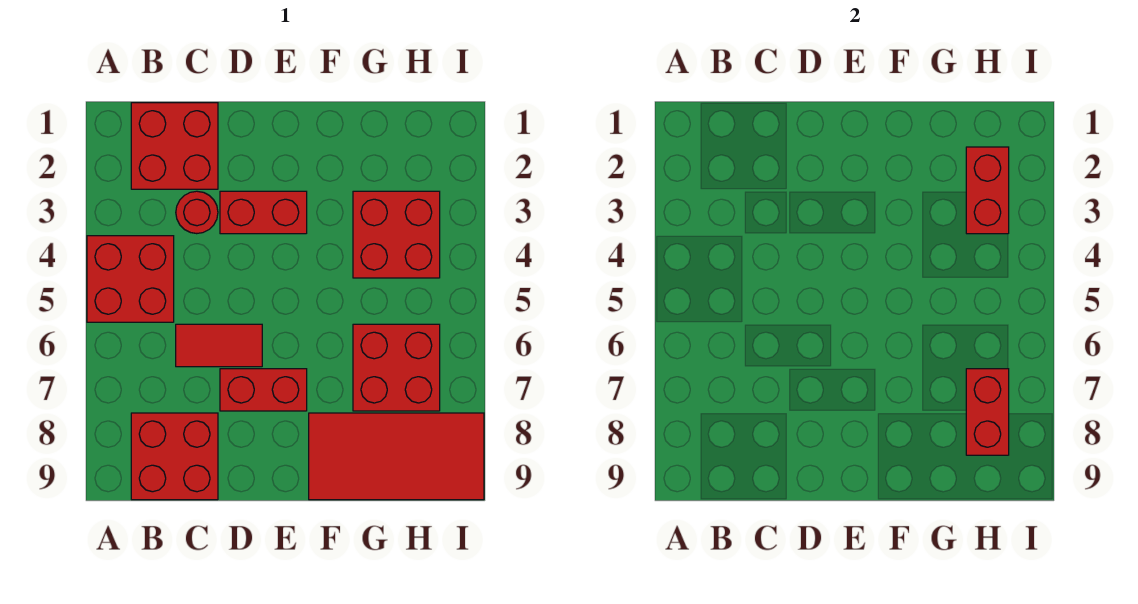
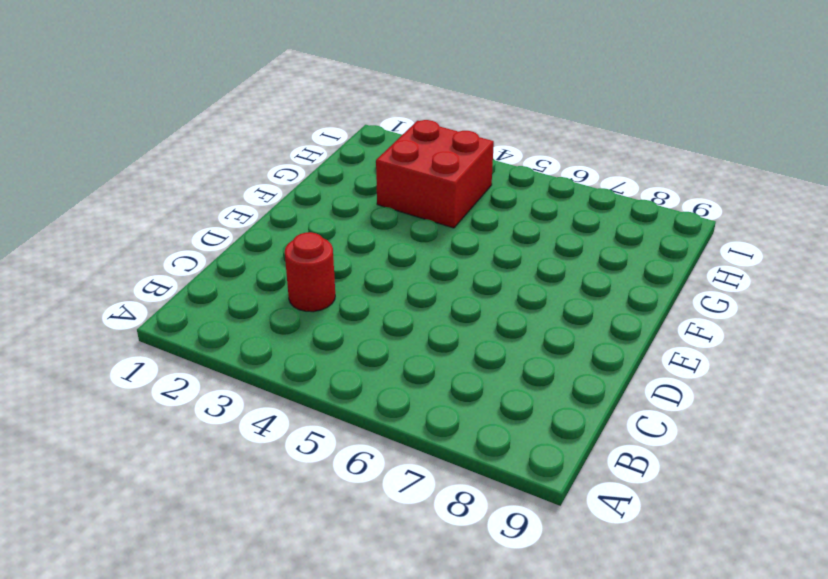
none -> red brick A4:B5 level 1
none -> red brick B1:C2 level 1
none -> red brick B8:C9 level 1

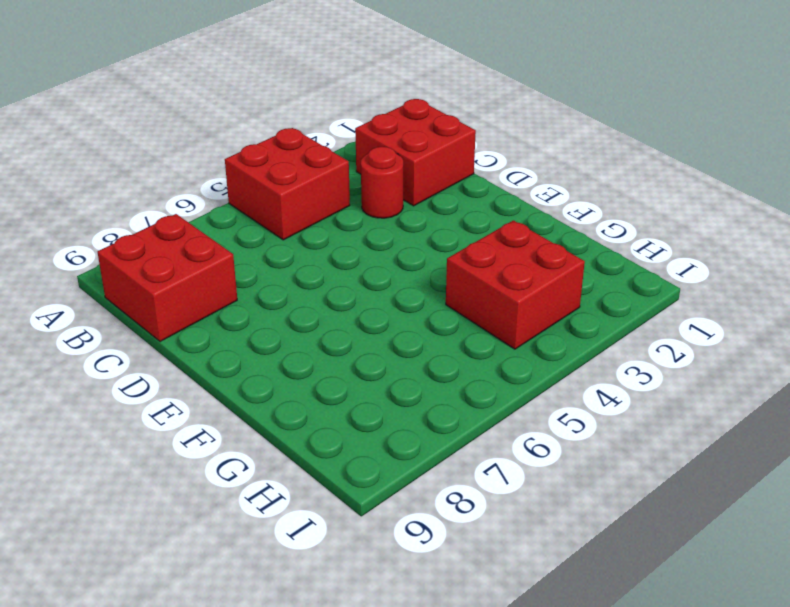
none -> red tile C6:D6 level 1
none -> red brick D3:E3 level 1
none -> red brick D7:E7 level 1

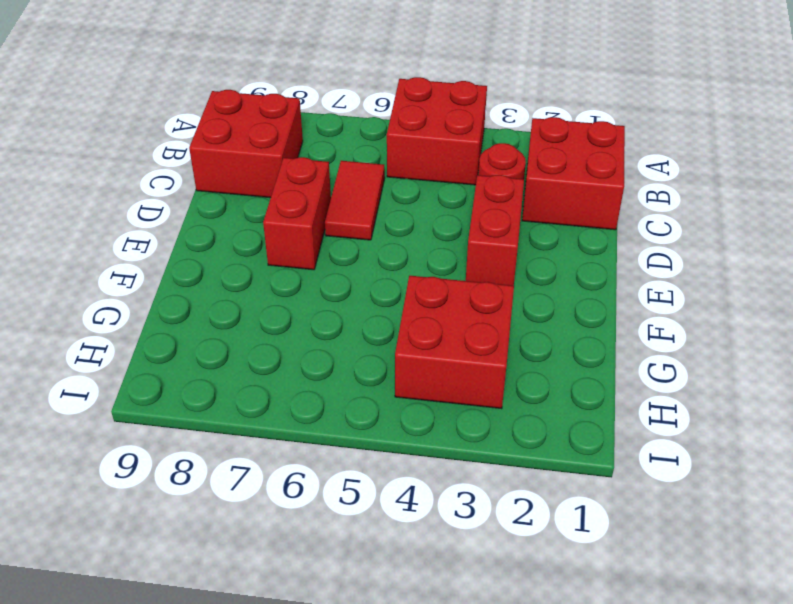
none -> red tile F8:I9 level 1
none -> red brick G6:H7 level 1
none -> red brick H2:H3 level 2

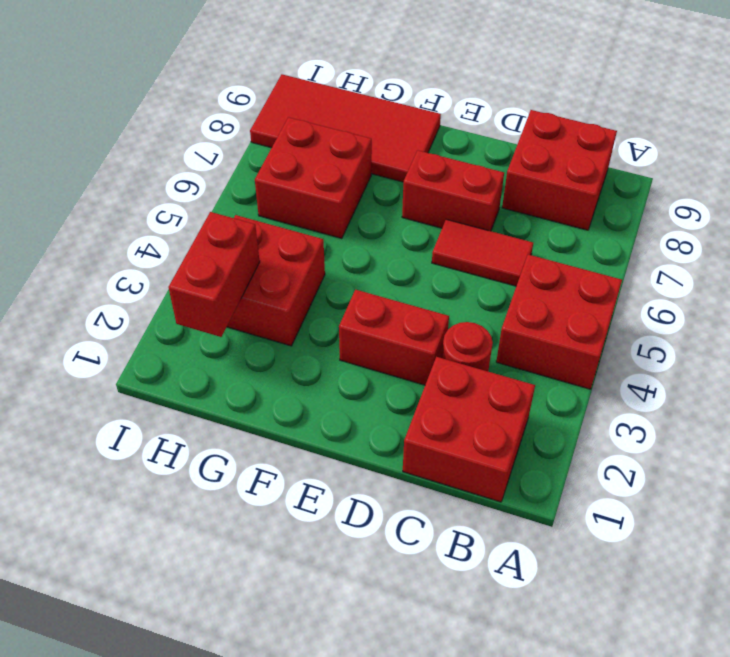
none -> red brick H7:H8 level 2

